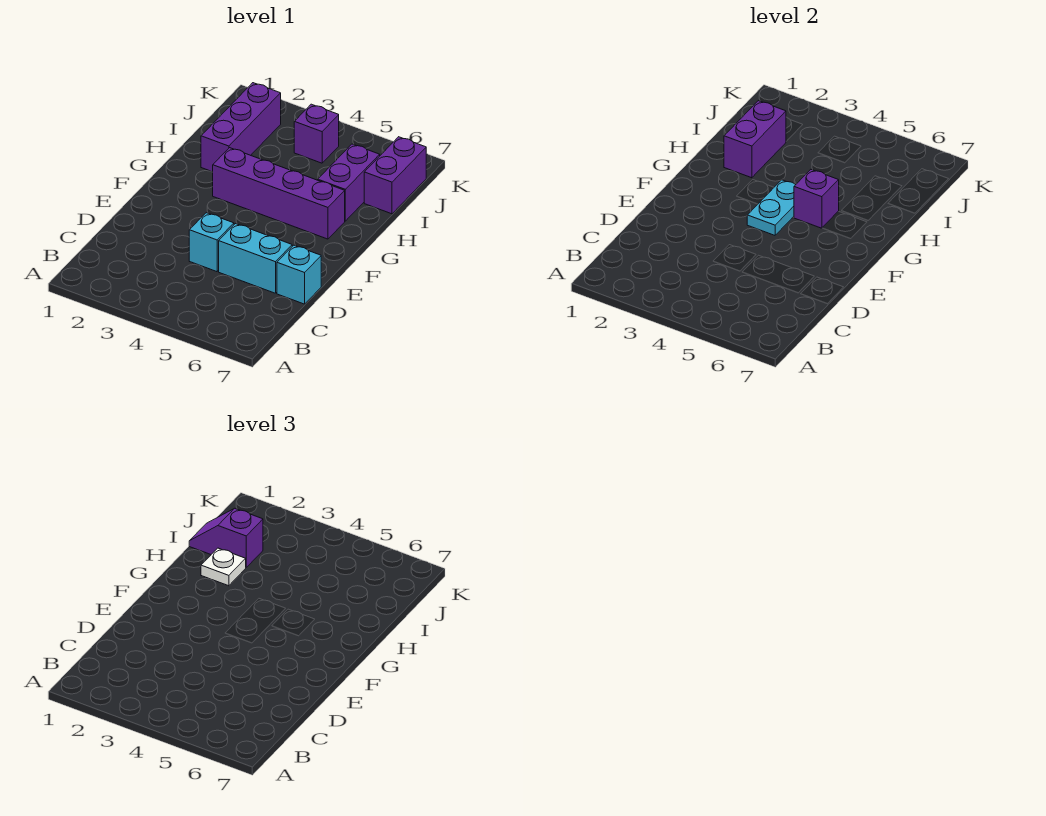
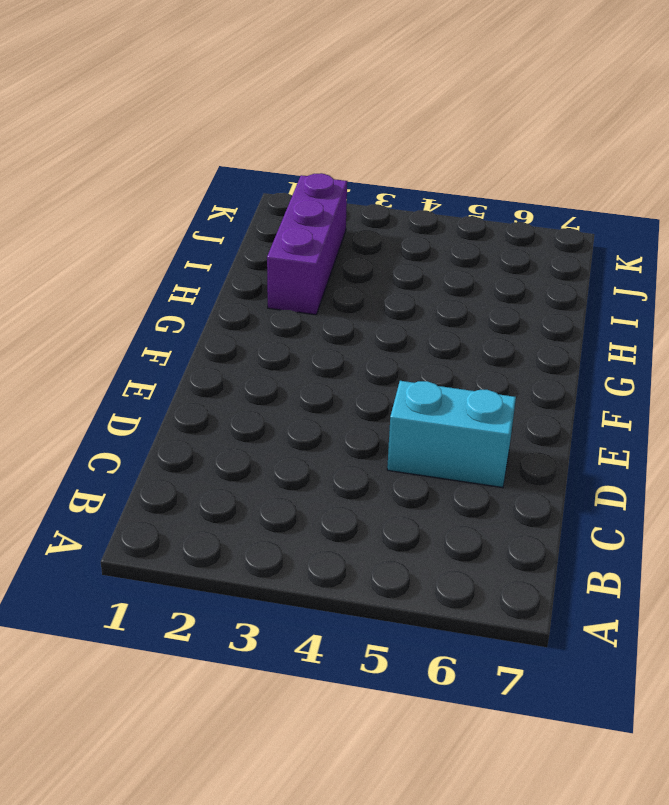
none -> cyan brick D4 level 1
none -> cyan brick D7 level 1
none -> purple brick G3:G6 level 1

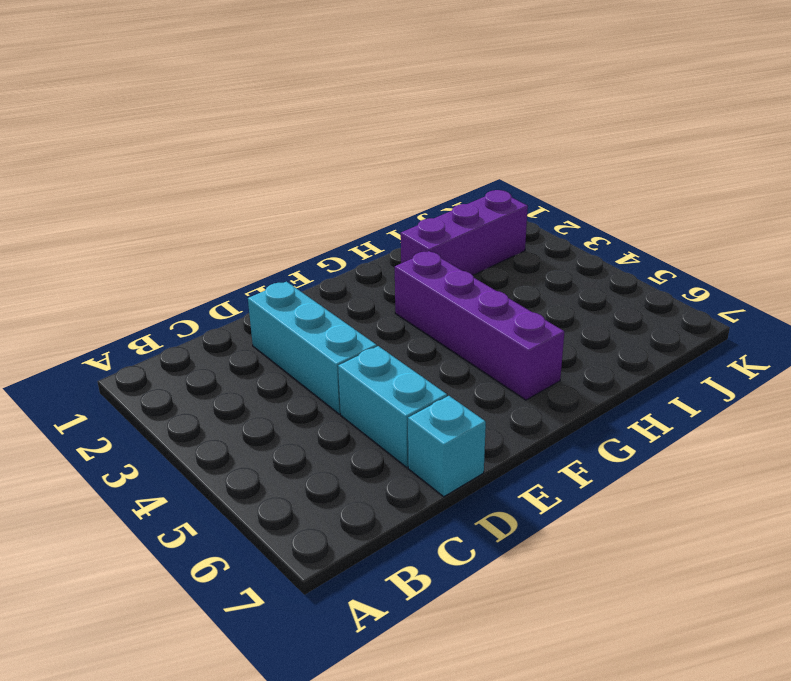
cyan brick D2:D4 level 1 -> cyan brick D4 level 1
none -> purple brick H6:I6 level 1
none -> purple brick I7:J7 level 1
none -> purple brick J4 level 1

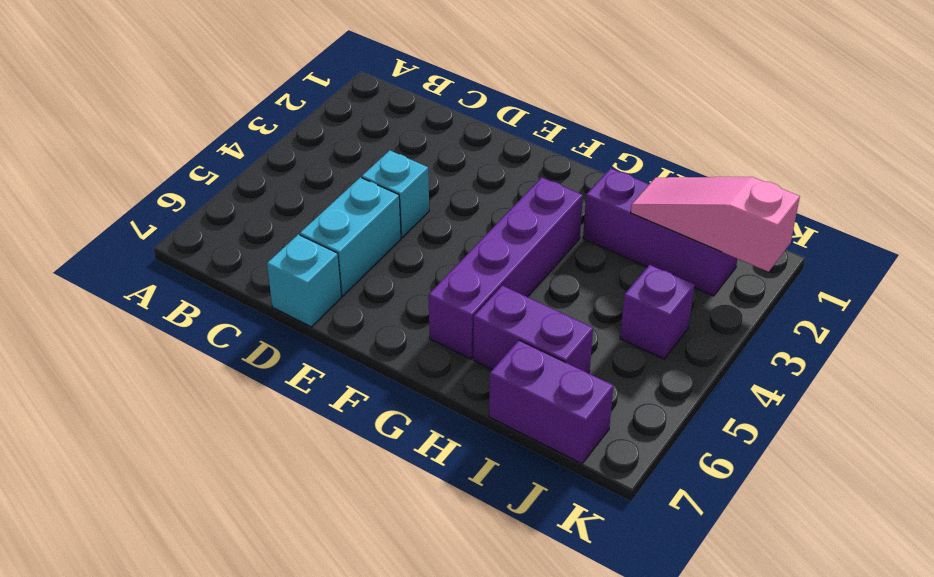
pink slope I2:K2 level 2 top K -> purple brick H2:I2 level 2
none -> cyan plate F4:G4 level 2
none -> purple brick G5 level 2
none -> white plate H2 level 3

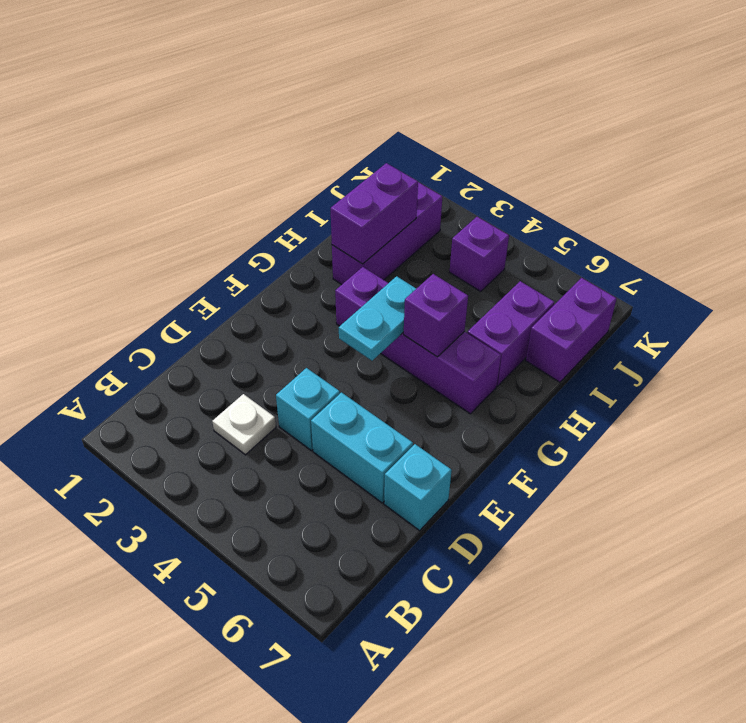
white plate C3 level 1 -> white plate H2 level 3
none -> purple slope I1:I2 level 3 top 2

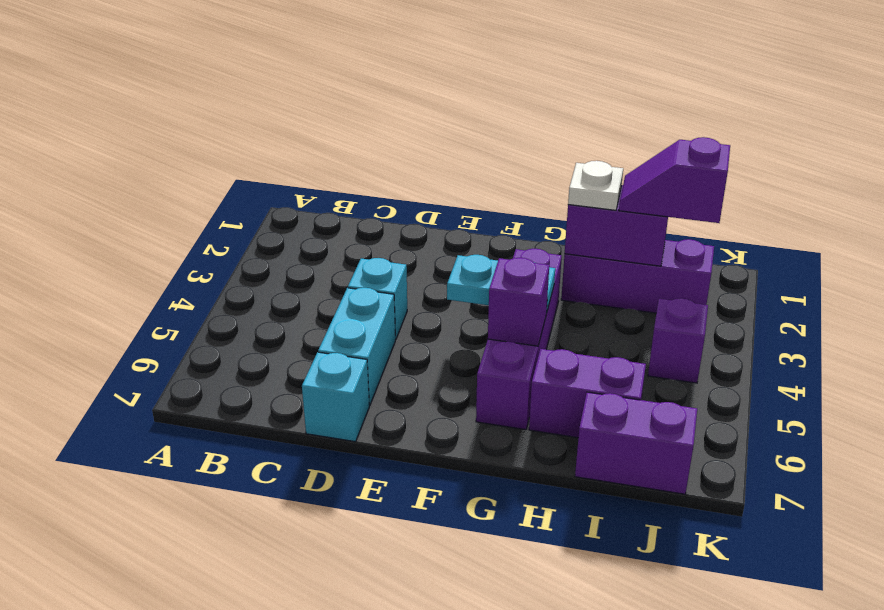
purple slope I2:J2 level 3 top J -> purple slope I1:I2 level 3 top 2

